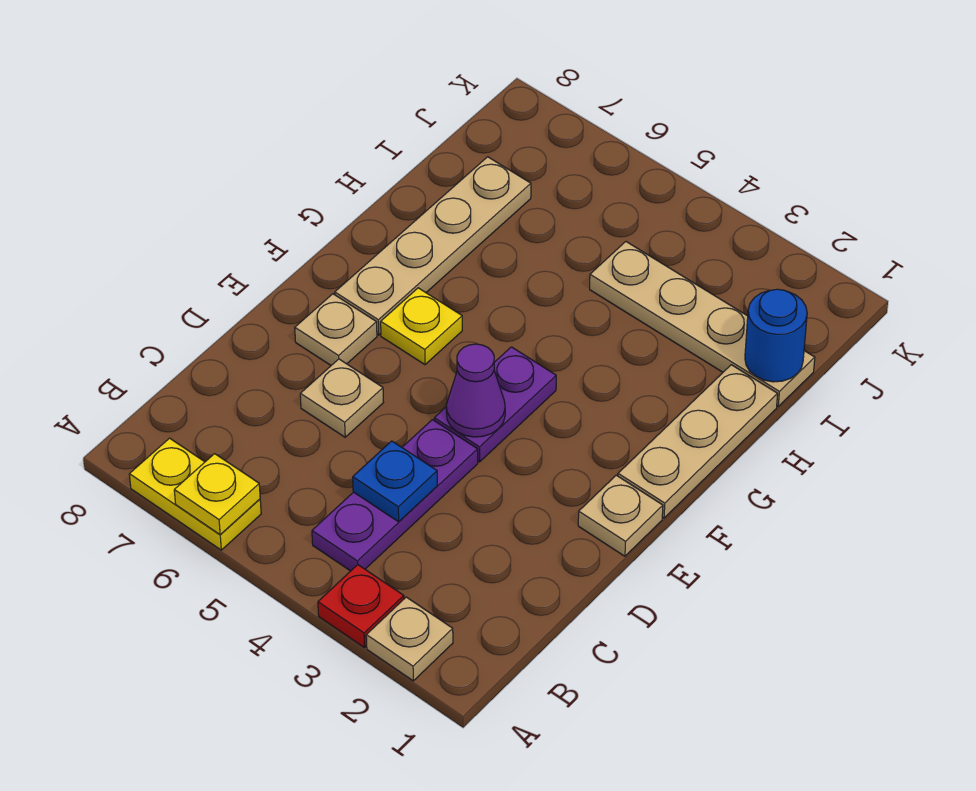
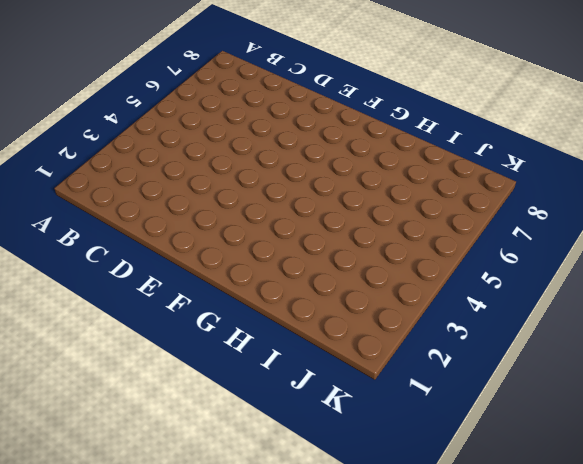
none -> tan plate A2 level 1
none -> red plate A3 level 1
none -> yellow plate A6:A7 level 1

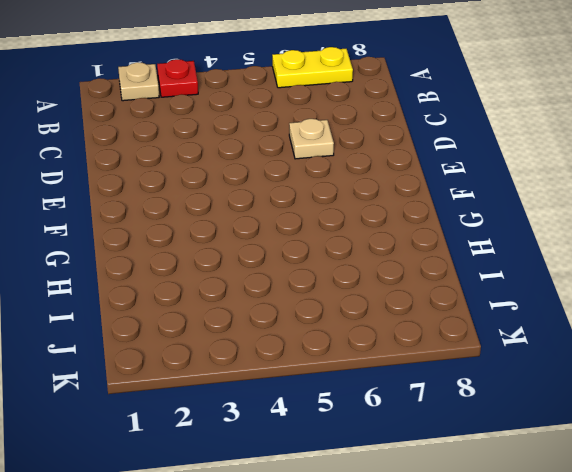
none -> purple plate B4:D4 level 1
none -> tan plate E1 level 1
none -> purple plate E4:F4 level 1

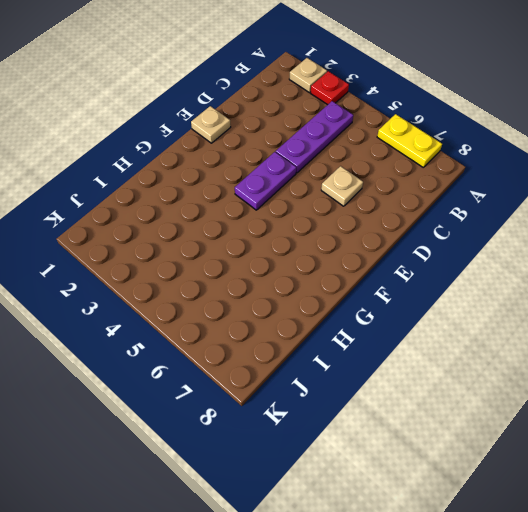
none -> tan plate E7 level 1
none -> tan plate F1:H1 level 1
none -> yellow plate F6 level 1

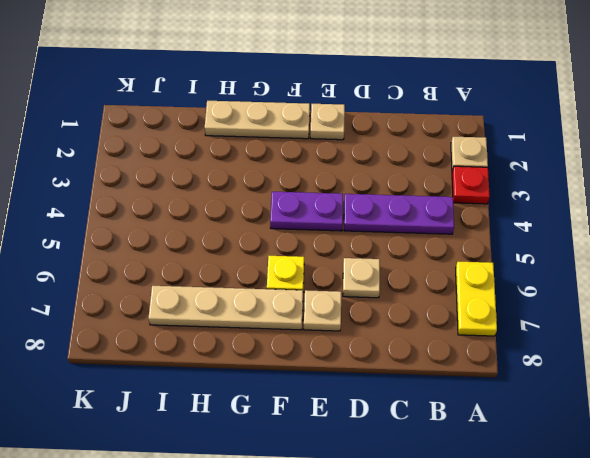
none -> tan plate I1:I4 level 1
none -> yellow plate A6 level 2
none -> blue plate C4 level 2

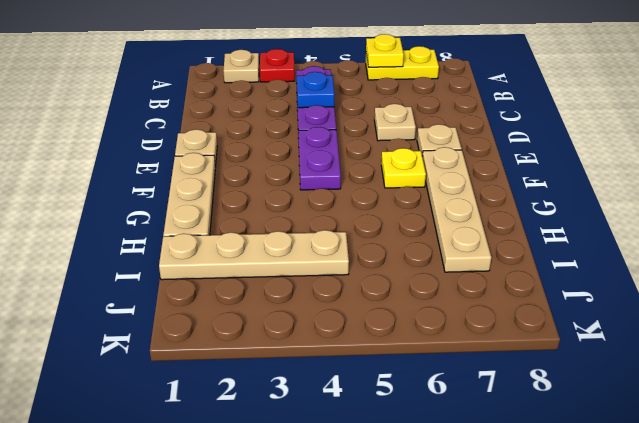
none -> purple cone E4 level 2
none -> blue round brick I1 level 2

